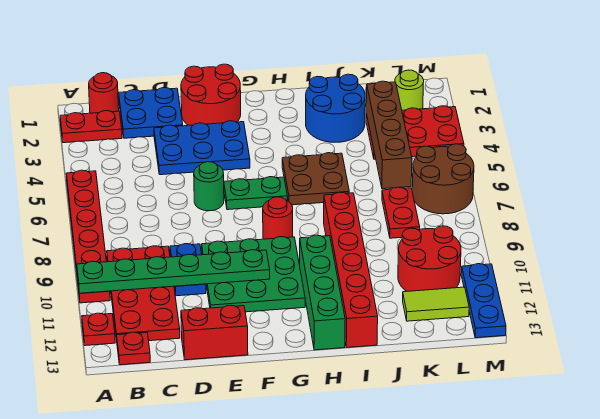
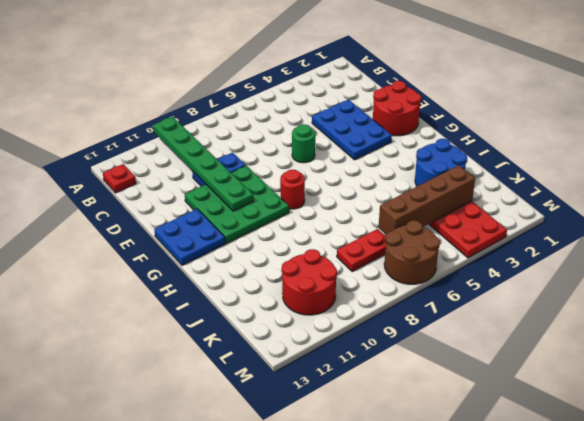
blue plate F12:G13 level 1 -> blue plate C1:D2 level 1
none -> red plate A2:B2 level 1
none -> red plate A5:A10 level 1
none -> red plate A12 level 1

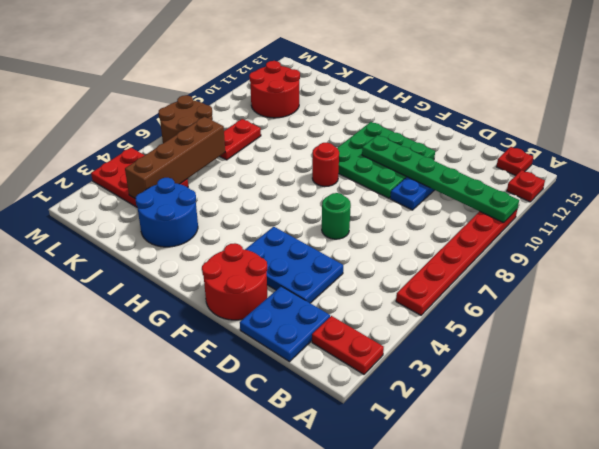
none -> red round brick B1 level 1
none -> red plate B9:C12 level 1
none -> red brick D13:E13 level 1

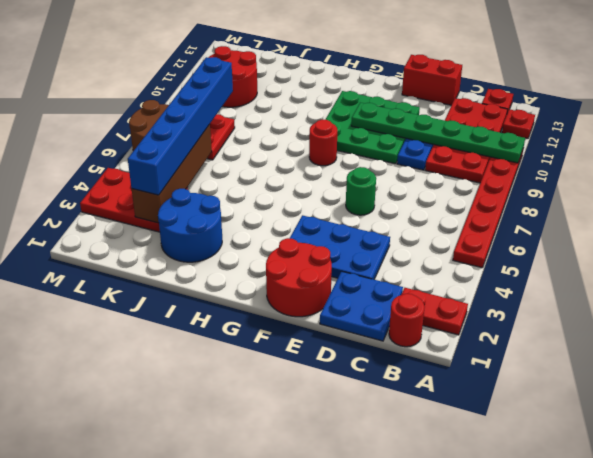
blue brick K3:K8 level 3 -> none
none -> green plate F6:G6 level 1
none -> brown plate H5:I6 level 1
none -> green brick H10:H13 level 1

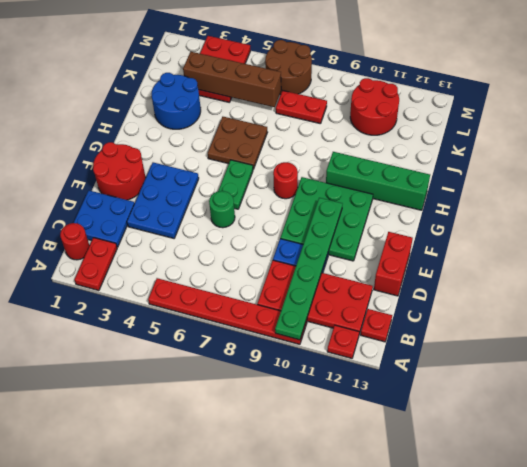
none -> red brick I8:I13 level 1
none -> lime tile K12:L12 level 1
none -> lime round brick L2 level 1

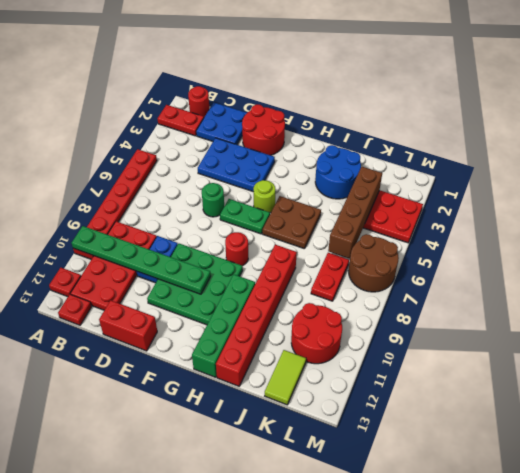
lime round brick G5 level 1 -> lime round brick L2 level 1
lime tile K12:K13 level 1 -> lime tile K12:L12 level 1
none -> blue plate M11:M13 level 1

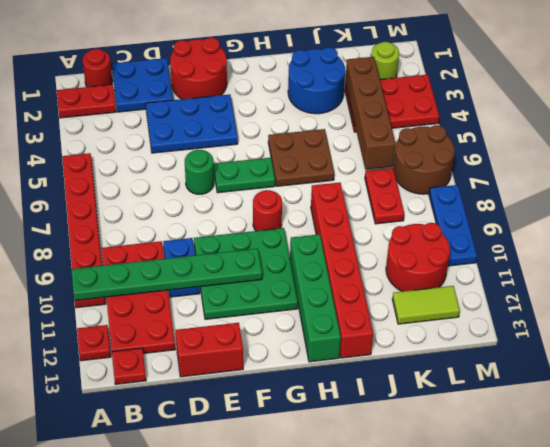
blue plate M8:M10 level 1 -> blue plate M11:M13 level 1

